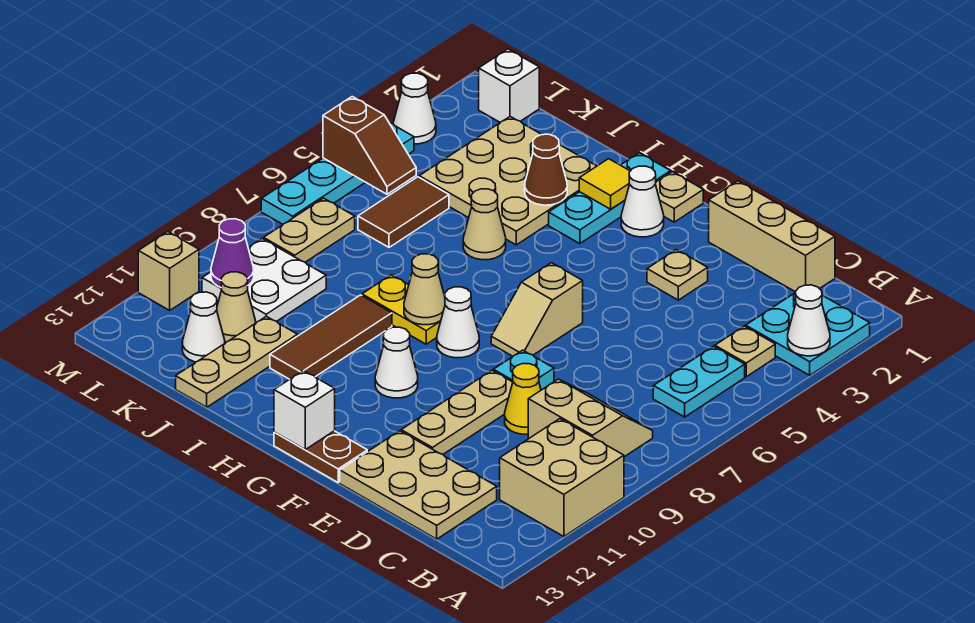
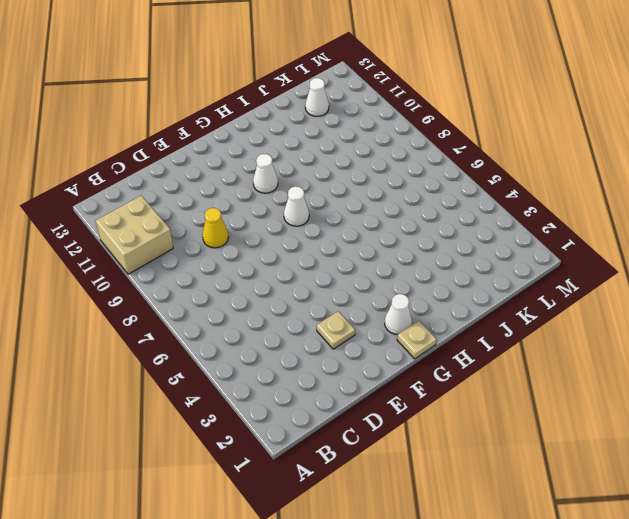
none -> cyan plate A2:B3 level 1
none -> tan plate B4 level 1
none -> cyan plate B5:B6 level 1
none -> tan slope B8:C9 level 1 top 9

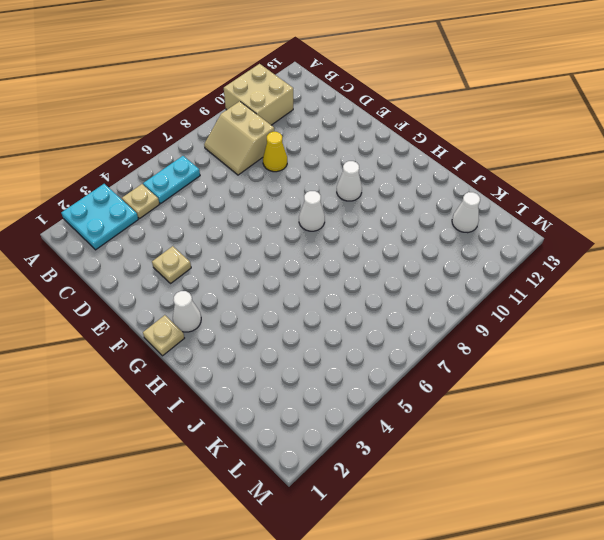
none -> tan brick C1:E1 level 1
none -> tan plate C12:E13 level 1
none -> cyan plate E8 level 1
none -> tan plate E9:E11 level 1

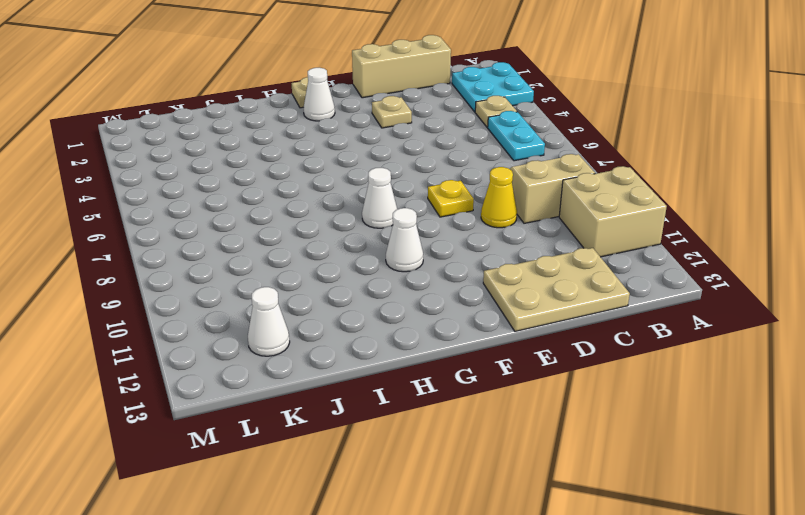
yellow plate E8 level 1 -> cyan plate E8 level 1
none -> tan plate E9:E11 level 1
none -> tan slope F6:F7 level 1 top 6
none -> brown plate F13:G13 level 1
none -> cyan plate H1:H3 level 1

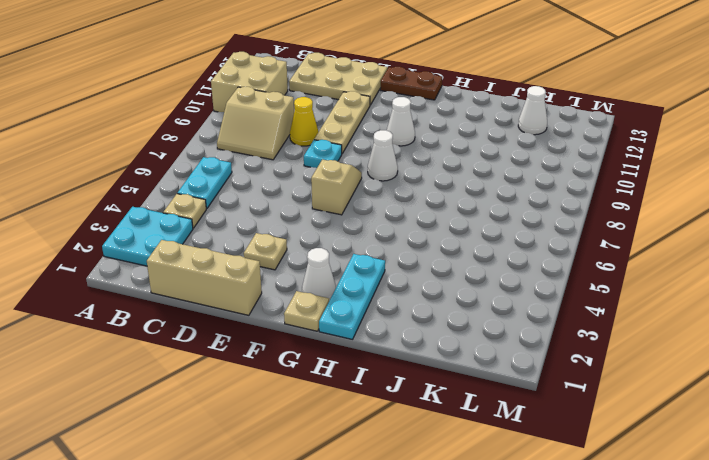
none -> yellow plate H8:I8 level 1
none -> tan plate I2:K4 level 1
none -> tan cone I5 level 1
none -> brown tile I9:I11 level 1

